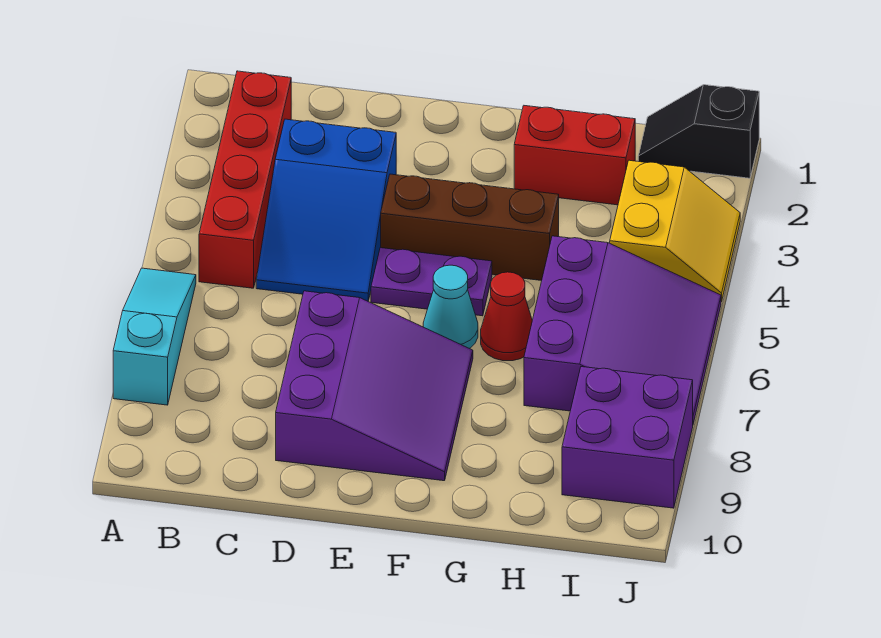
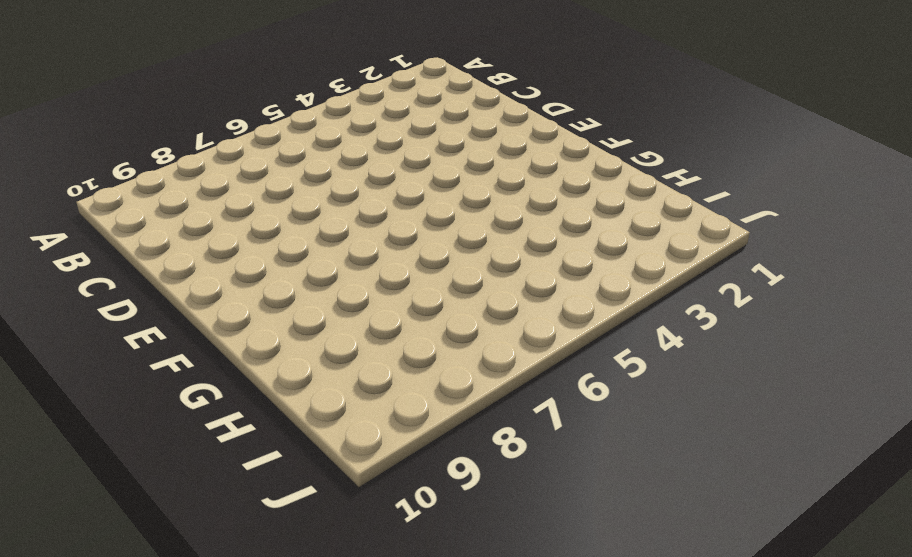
none -> cyan slope A6:A8 level 1 top 8
none -> red brick B2:B5 level 1
none -> blue slope C3:D5 level 1 top 3

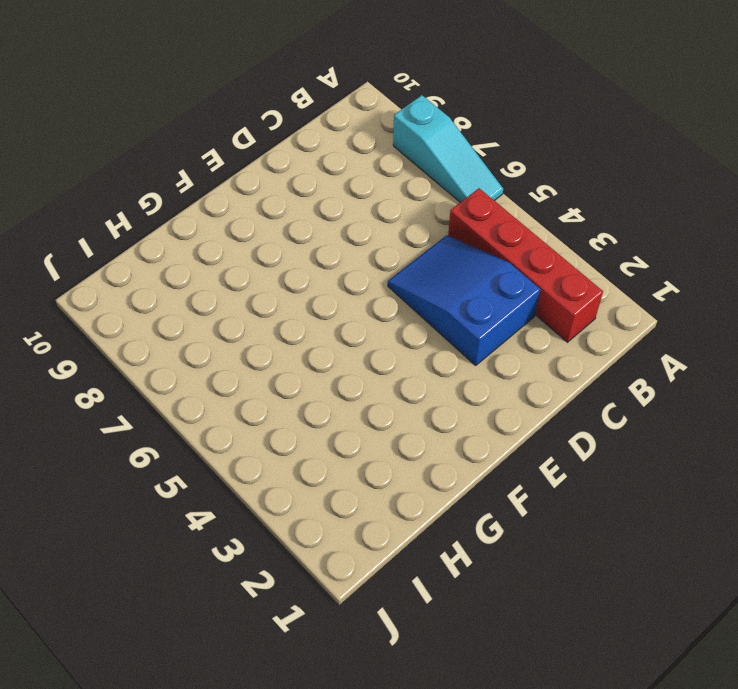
none -> purple slope D7:F9 level 1 top D
none -> brown brick E4:G4 level 1
none -> purple plate E5:F5 level 1

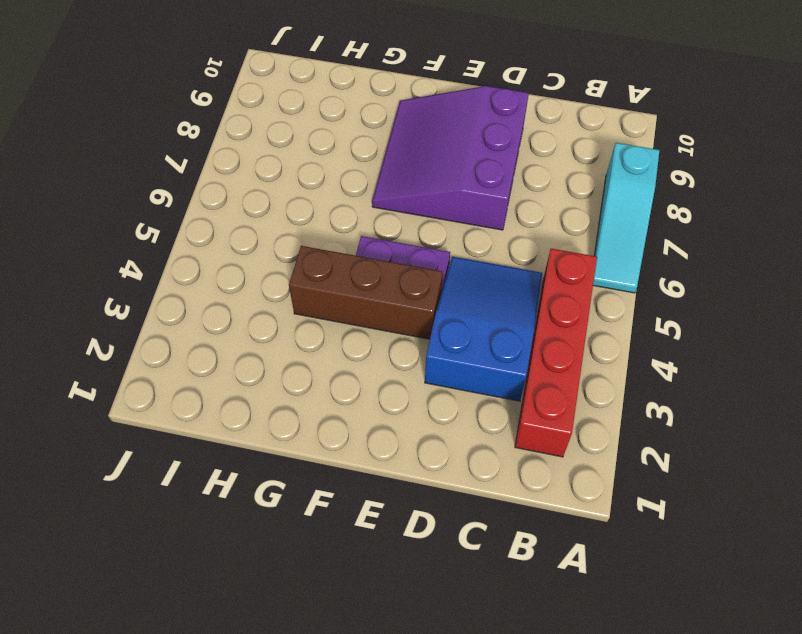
none -> cyan cone F6 level 1
none -> red brick G2:H2 level 1
none -> red cone G6 level 1

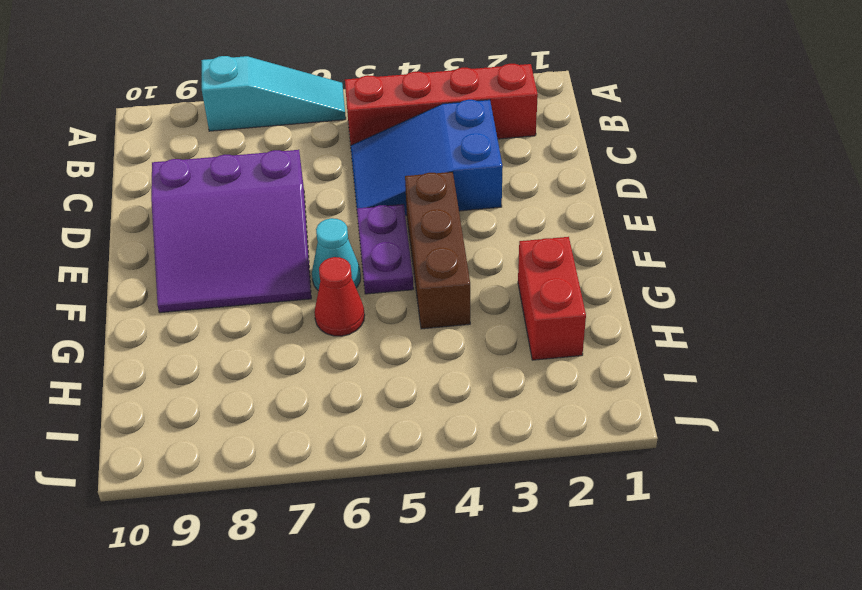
none -> purple slope H5:J7 level 1 top H
none -> black slope I1:J1 level 1 top J
none -> yellow slope I3:J4 level 1 top I

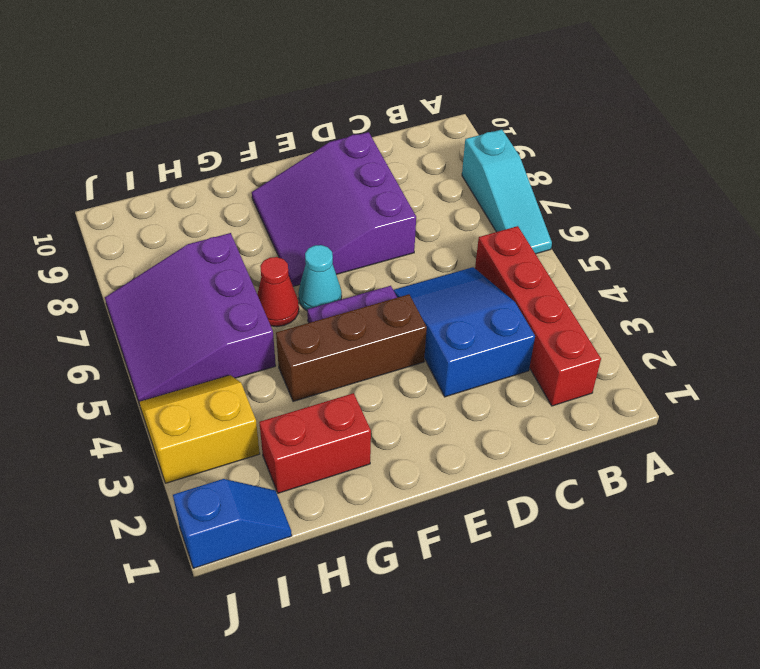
blue slope I1:J1 level 1 top J -> black slope I1:J1 level 1 top J
yellow slope I3:J4 level 1 top 3 -> yellow slope I3:J4 level 1 top I
none -> purple brick I8:J9 level 1

